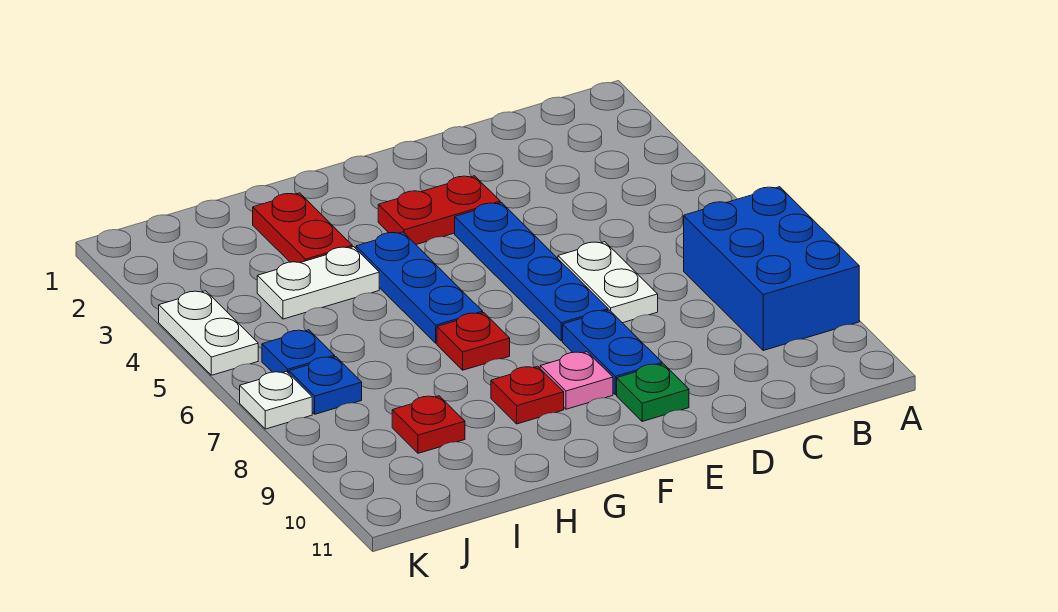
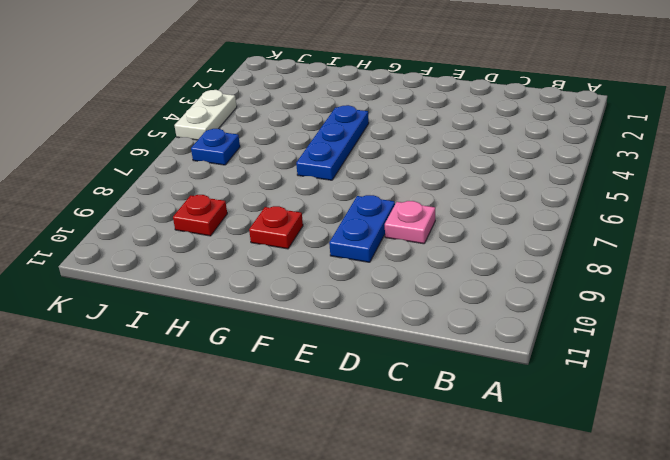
pink plate D8 level 1 -> pink plate F9 level 1
none -> blue brick A7:B9 level 1
none -> white plate D6:D7 level 1
none -> red plate E3:F3 level 1

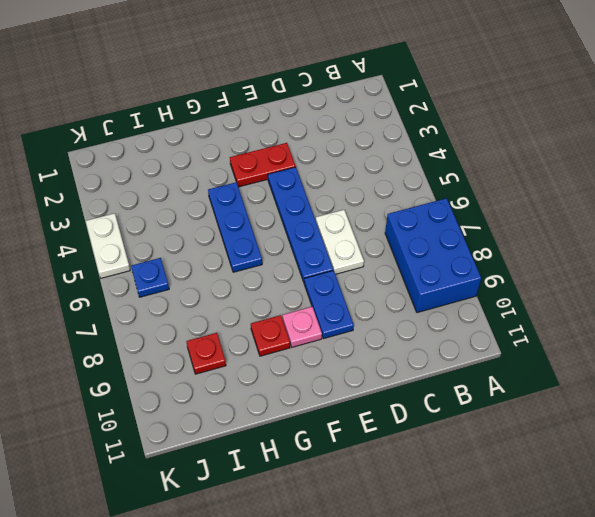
none -> green plate E10 level 1
none -> red plate G7 level 1
none -> red plate H2:H3 level 1

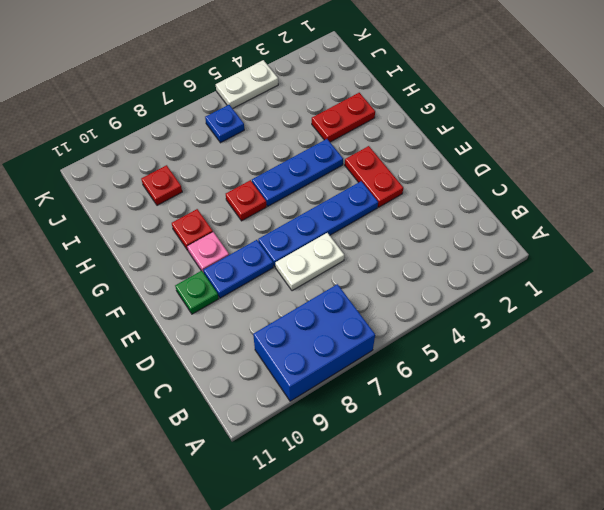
none -> white plate H4:I4 level 1
none -> blue plate J7 level 1
none -> white plate K7 level 1

